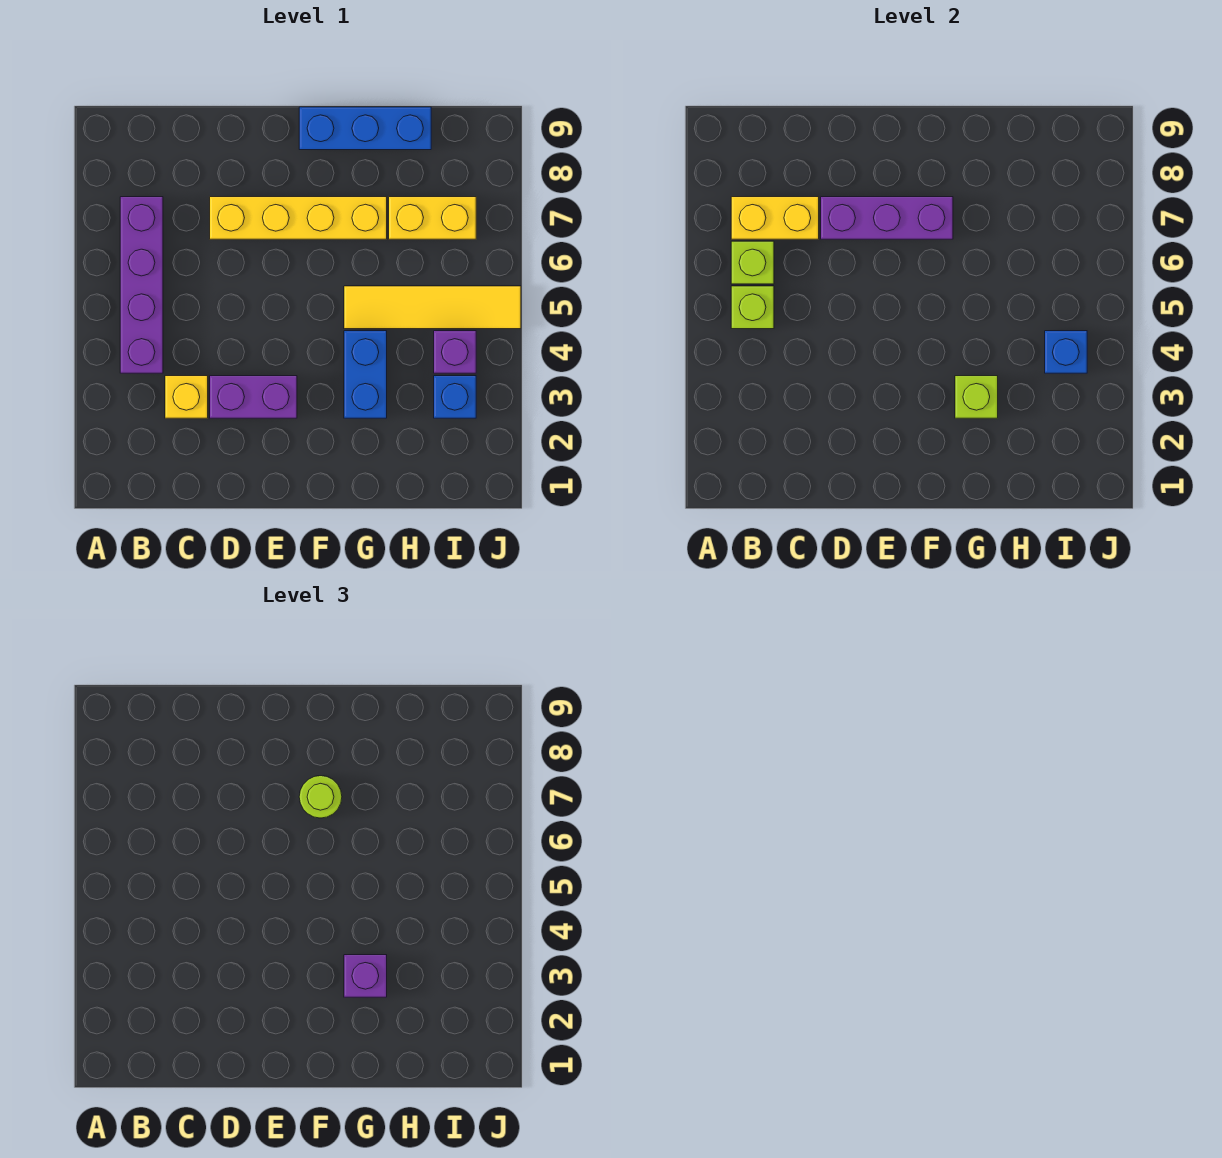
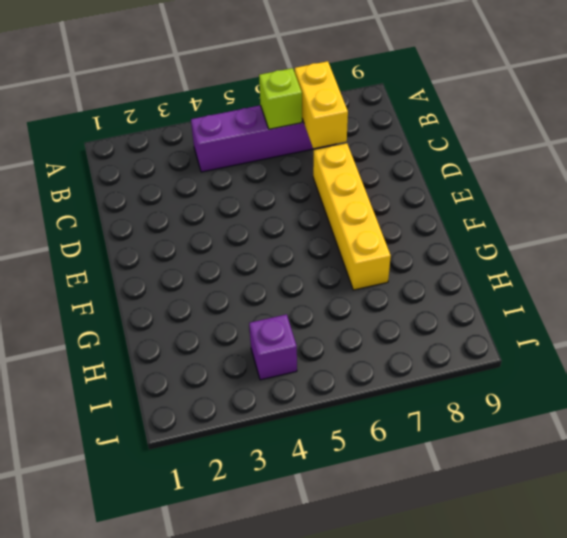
none -> yellow brick C3 level 1
none -> purple brick D3:E3 level 1
none -> blue brick F9:H9 level 1

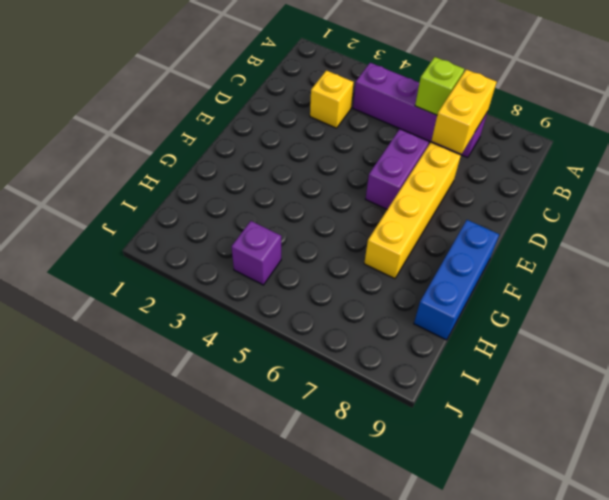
purple brick D6:E6 level 1 -> purple brick D3:E3 level 1
none -> blue brick G3:G4 level 1
none -> yellow tile G5:J5 level 1
none -> yellow brick H7:I7 level 1

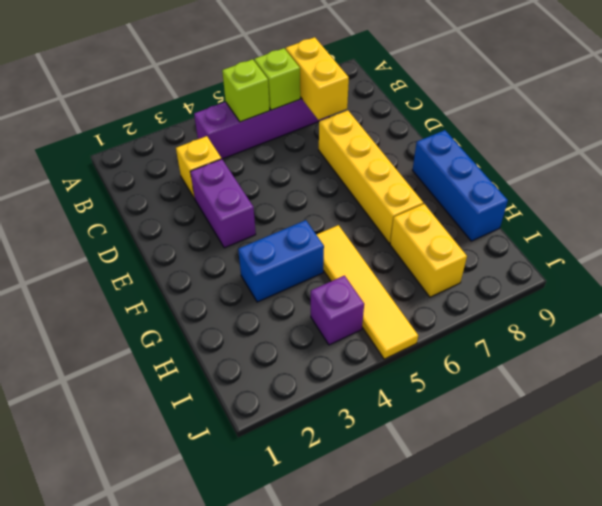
none -> blue brick I3 level 1
none -> purple brick D7:F7 level 2
none -> lime brick G3 level 2

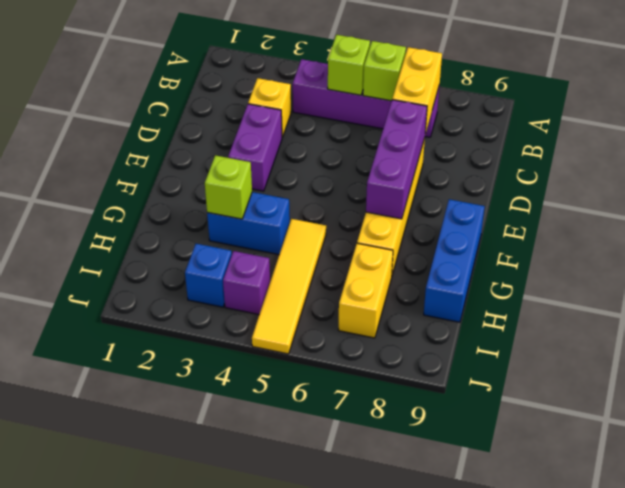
none -> blue brick I4 level 2
none -> lime round brick F7 level 3
none -> purple brick G3 level 3

